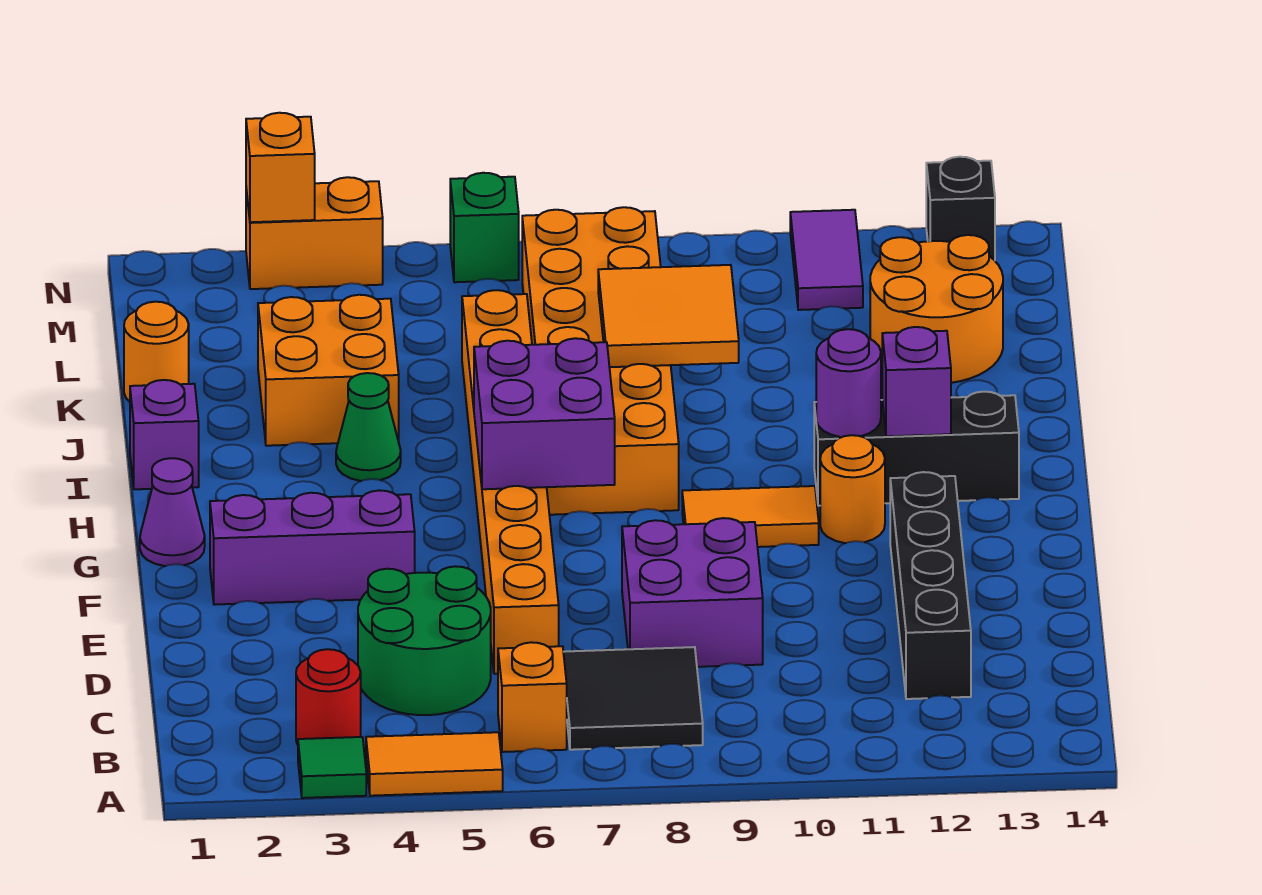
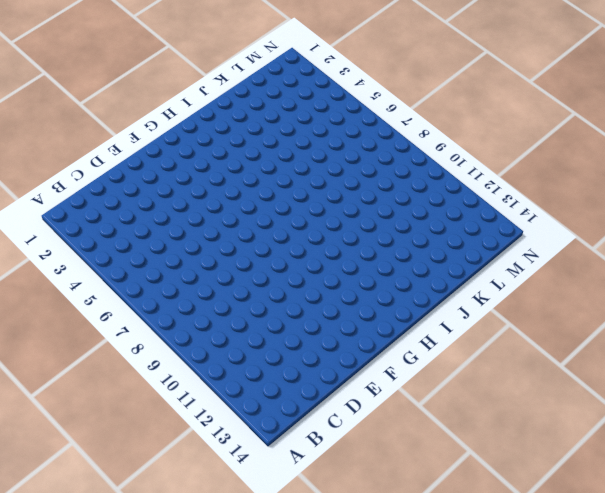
none -> green tile A3 level 1
none -> orange tile A4:A5 level 1
none -> red round brick B3 level 1

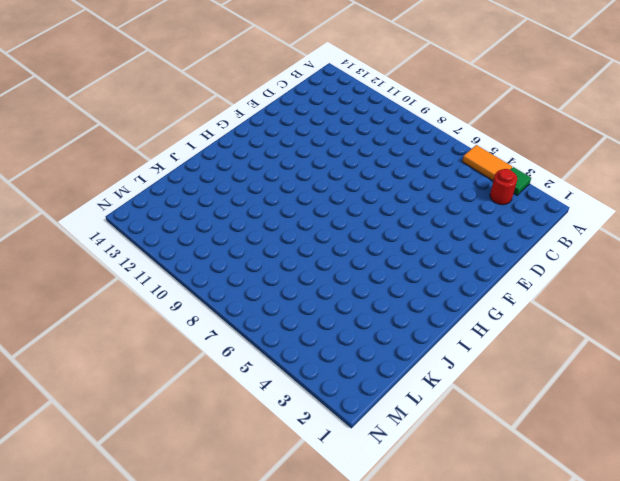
none -> orange brick B6 level 1
none -> black tile B7:C8 level 1
none -> green round brick C4:D5 level 1

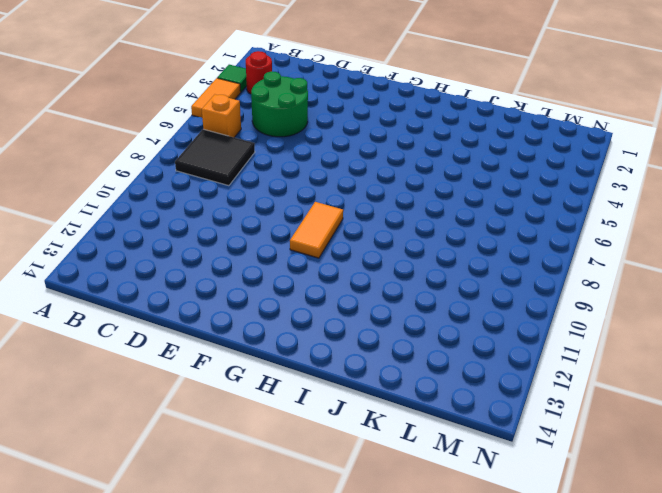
none -> black brick C12:F12 level 1
none -> orange brick D6:K6 level 1
none -> purple brick D8:E9 level 1

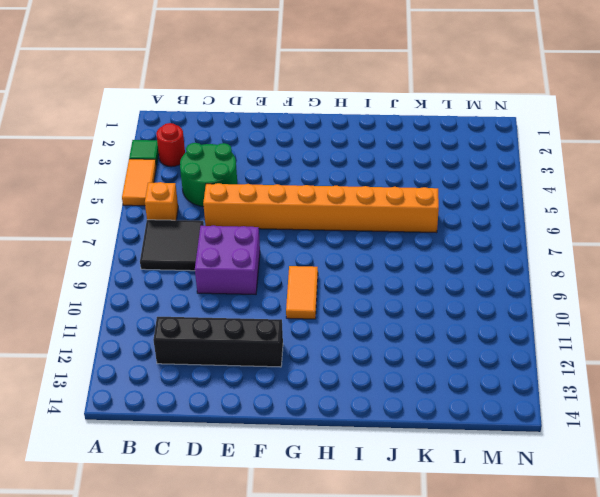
none -> purple brick F2:F4 level 1
none -> purple cone G1 level 1
none -> orange round brick G11 level 1

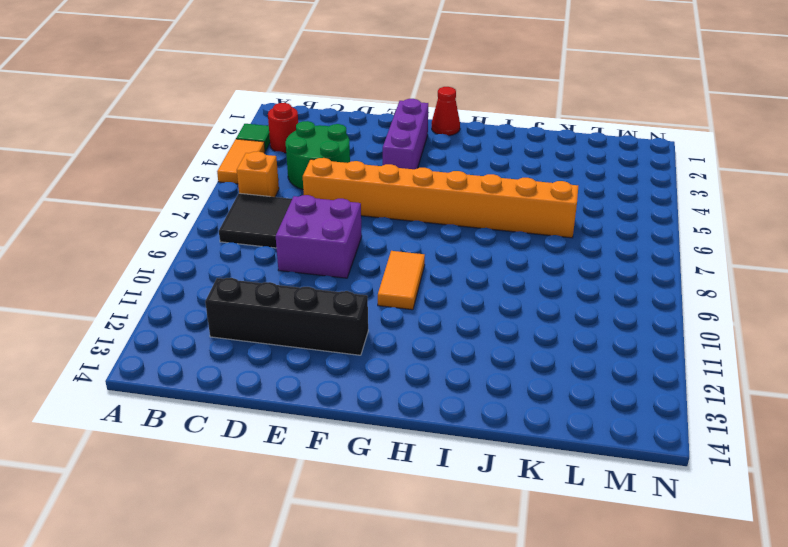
red cone G1 level 1 -> purple cone G1 level 1
none -> orange round brick G11 level 1
none -> orange brick H7:M8 level 1
none -> black brick H11:H13 level 1

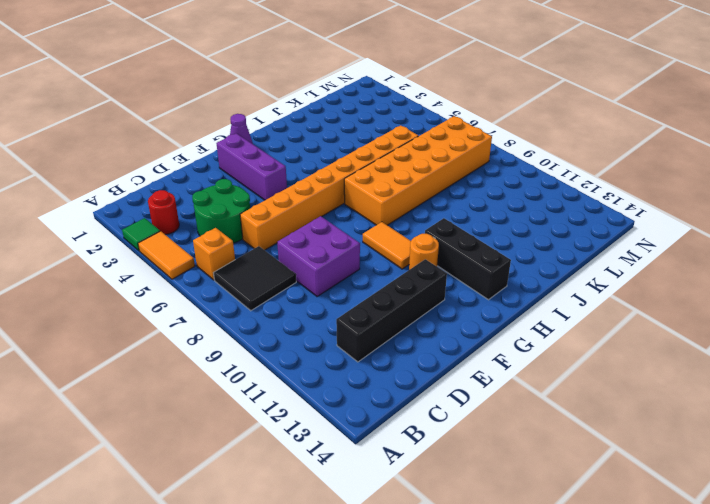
none -> purple brick I1 level 1
none -> green cone I4 level 1
none -> orange brick J3:K4 level 1

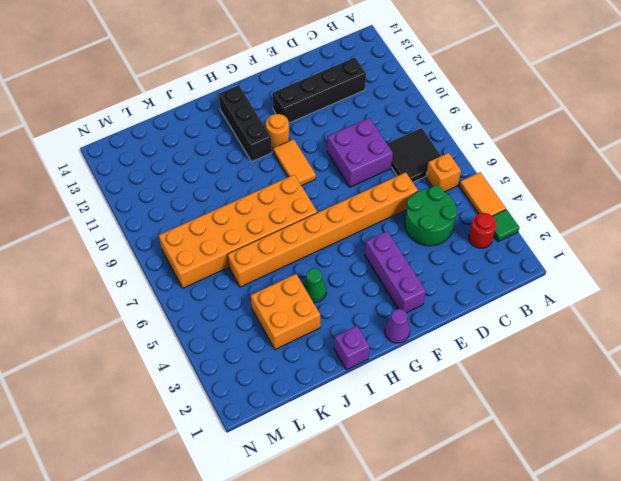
none -> orange round brick K1 level 1
none -> orange round brick K12:L13 level 1
none -> purple tile M11:N11 level 1

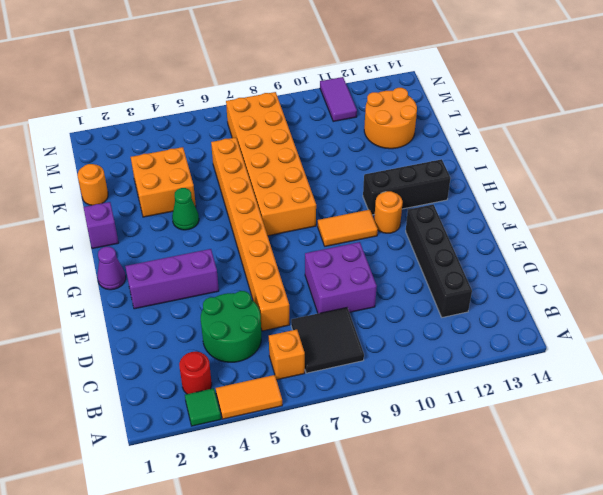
none -> orange brick N3:N4 level 1
none -> green brick N6 level 1
none -> black brick N13 level 1

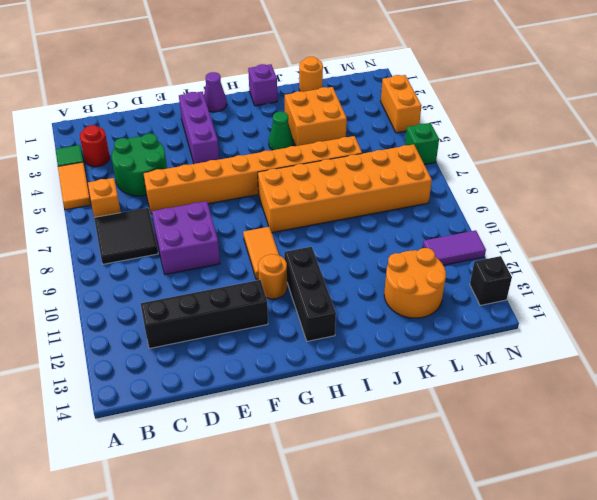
none -> purple brick G6:H7 level 2
none -> purple round brick H11 level 2
none -> purple brick H12 level 2

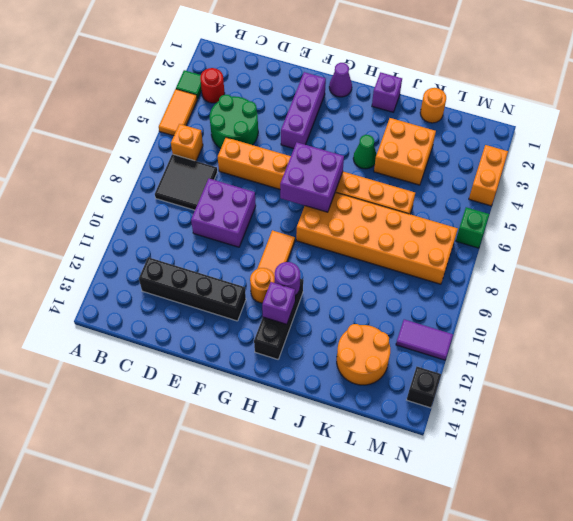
none -> orange tile J8:K9 level 2
none -> orange brick N3 level 2

